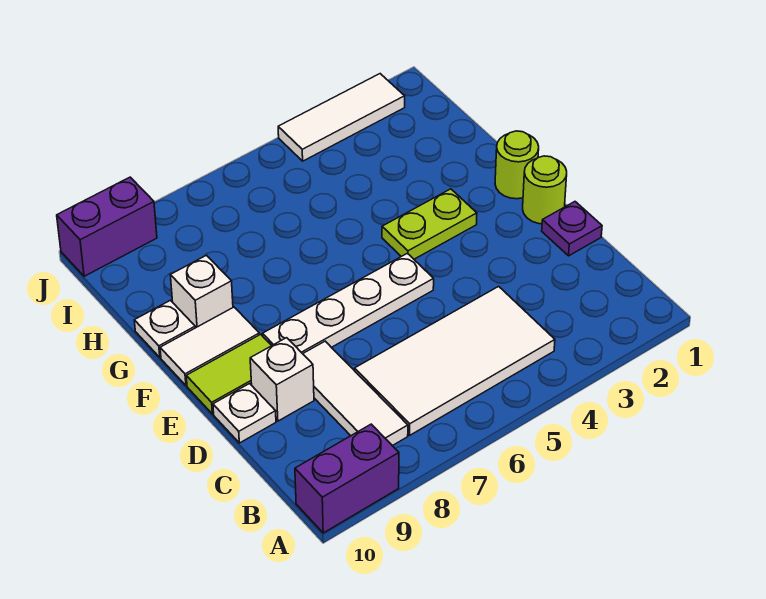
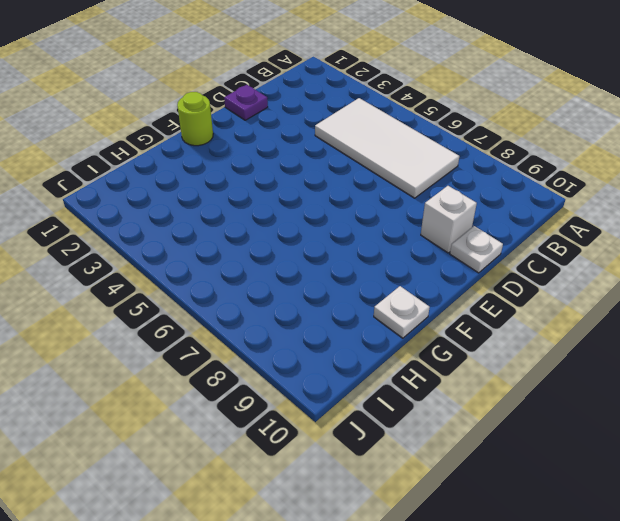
none -> purple brick A9:A10 level 1
none -> white tile B8:D8 level 1
none -> lime round brick E1 level 1

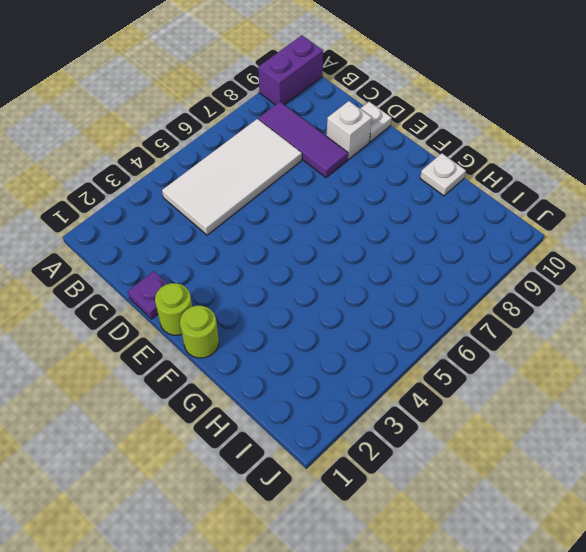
purple tile B8:D8 level 1 -> white tile B8:D8 level 1
none -> white plate E5:E8 level 1
none -> lime tile E9:E10 level 1
none -> lime plate F3:F4 level 1

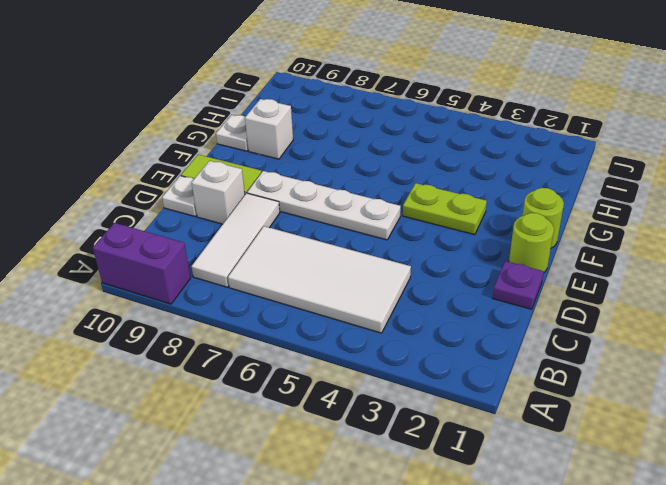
none -> white tile F9:F10 level 1
none -> white tile J2:J4 level 1
none -> purple brick J9:J10 level 1

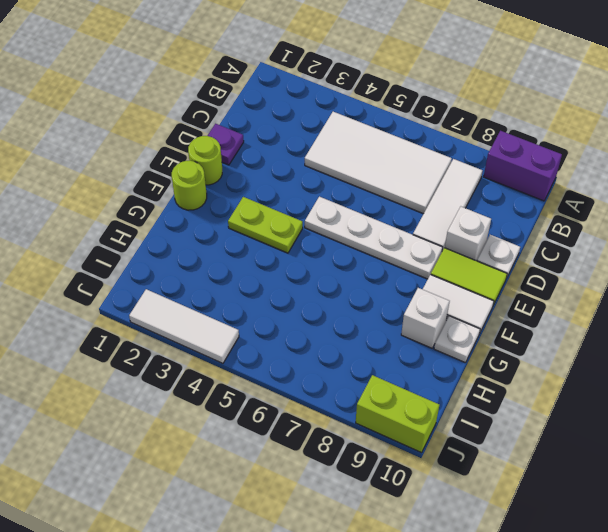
lime brick J9:J10 level 1 -> purple brick J9:J10 level 1

